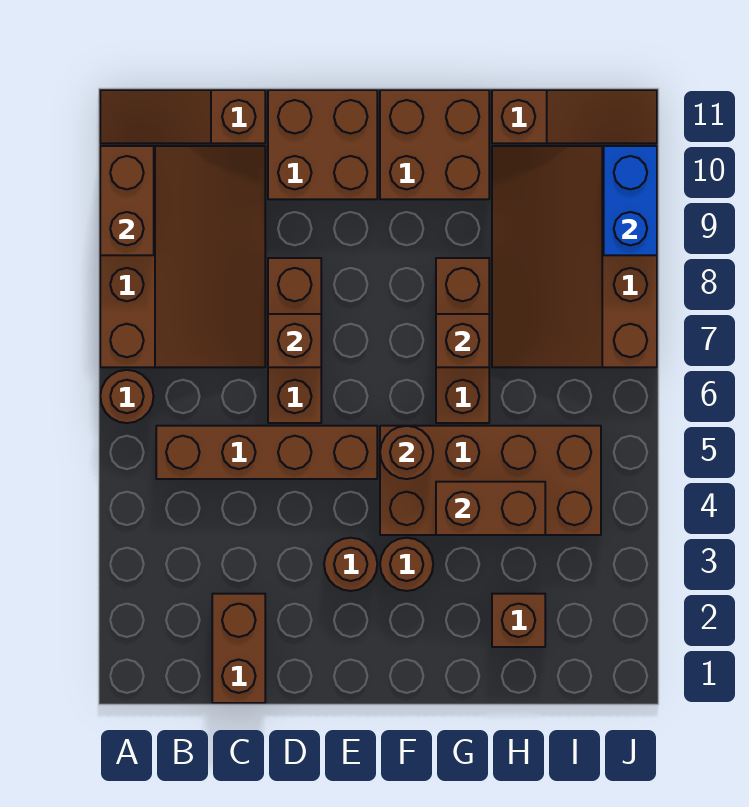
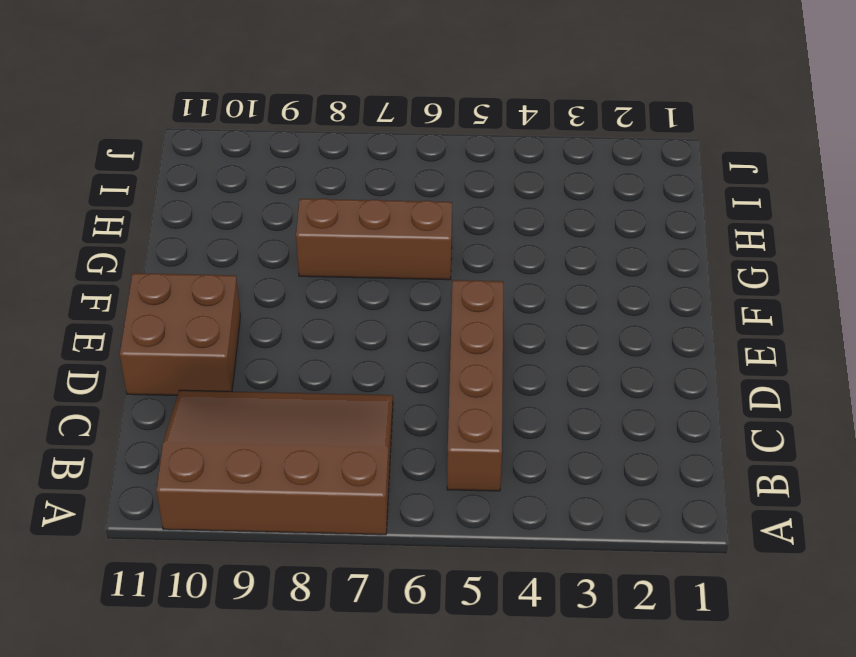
none -> brown round brick A6 level 1
none -> brown slope A11:C11 level 1 top C
none -> brown brick C1:C2 level 1

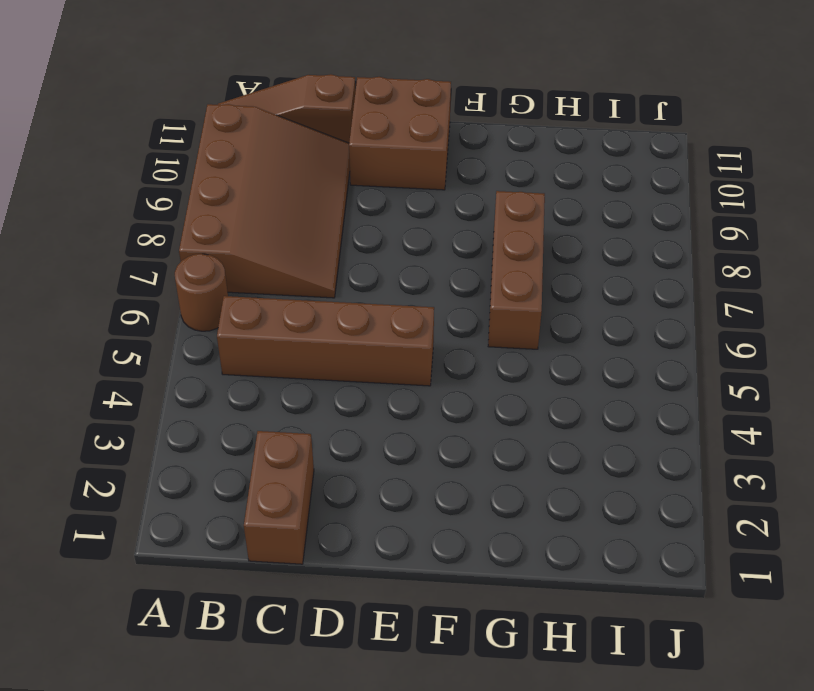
none -> brown brick D6:D8 level 1
none -> brown round brick E3 level 1
none -> brown round brick F3 level 1

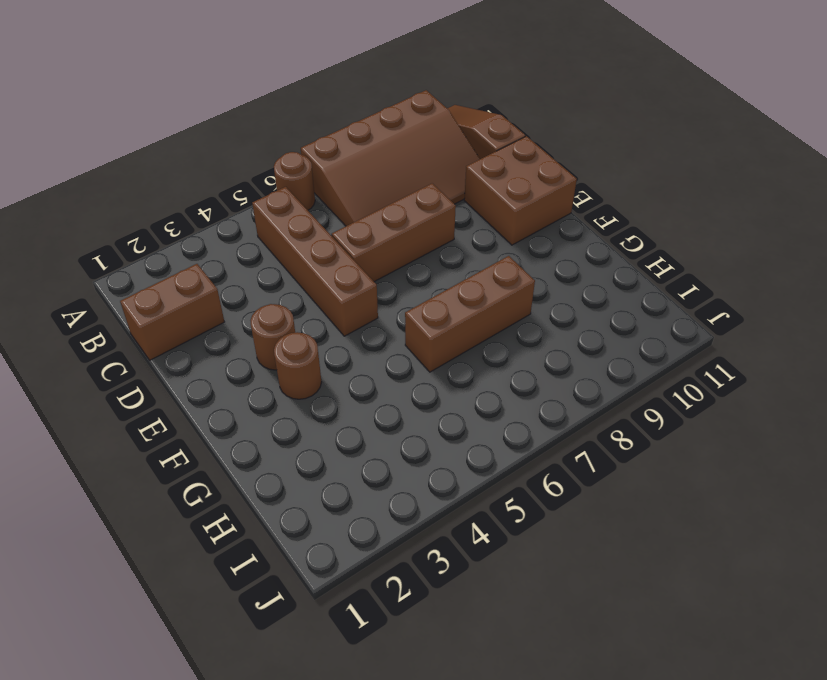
none -> brown brick F4:I5 level 1
none -> brown brick F10:G11 level 1
none -> brown brick H2 level 1

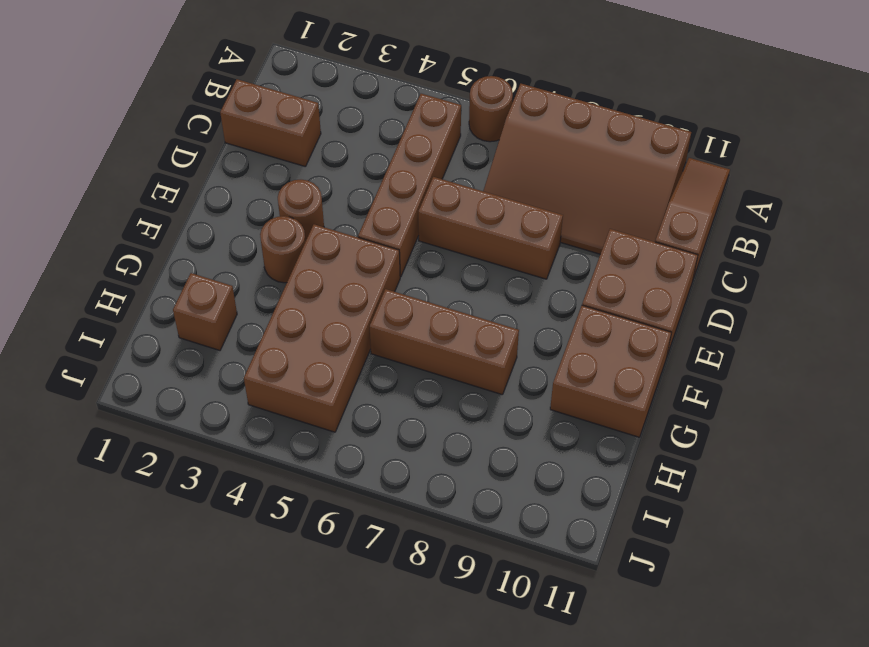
none -> brown slope H7:J10 level 1 top J
none -> brown slope H11:J11 level 1 top H
none -> brown brick A9:A10 level 2

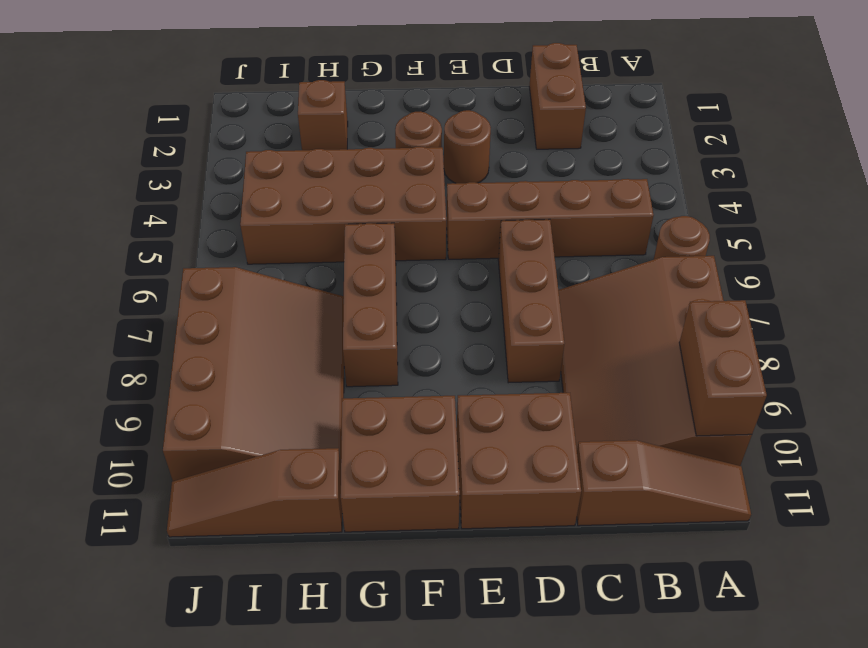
none -> brown brick D7 level 2
none -> brown round brick F5 level 2
none -> brown brick G4:H4 level 2

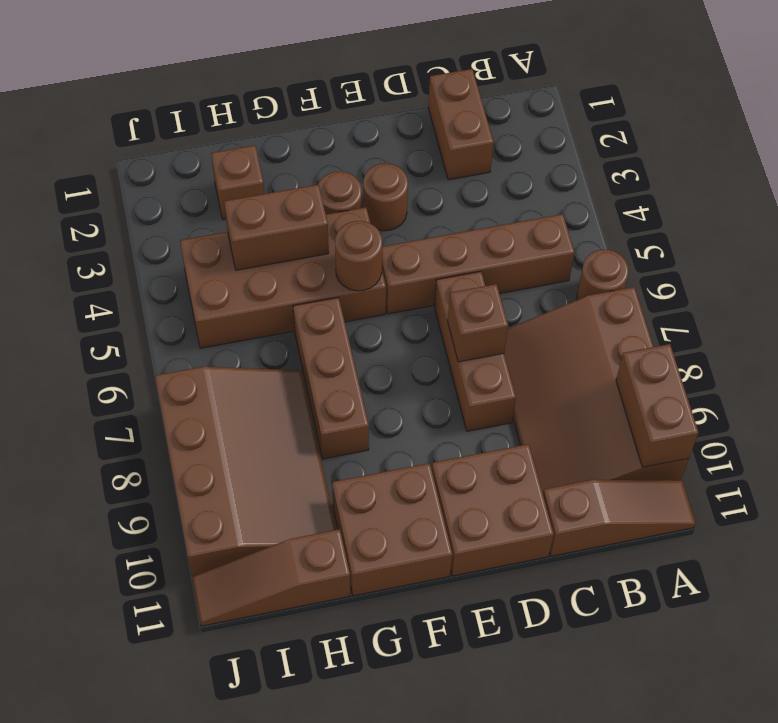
none -> brown brick G7 level 2
none -> blue brick J9:J10 level 2

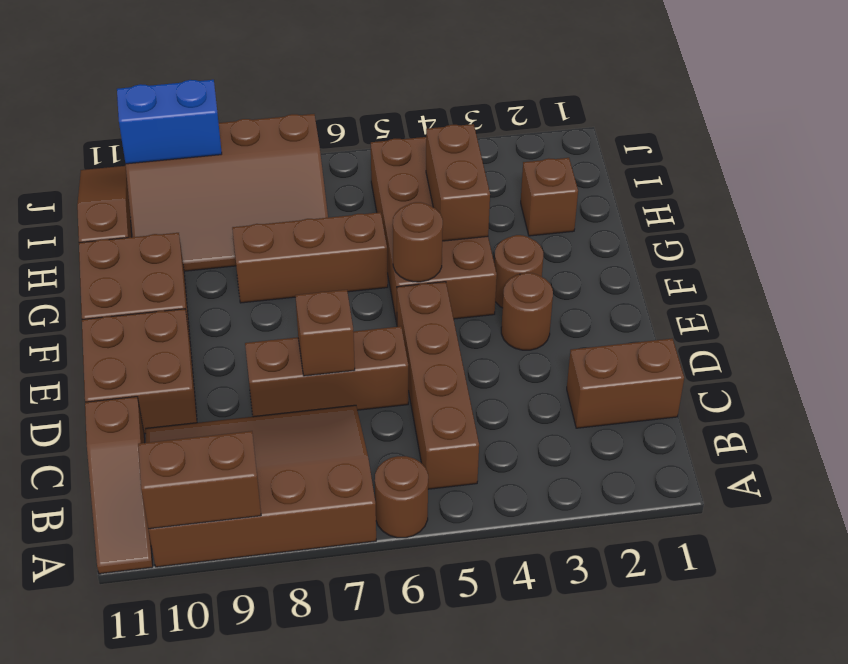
none -> brown brick G7 level 2

